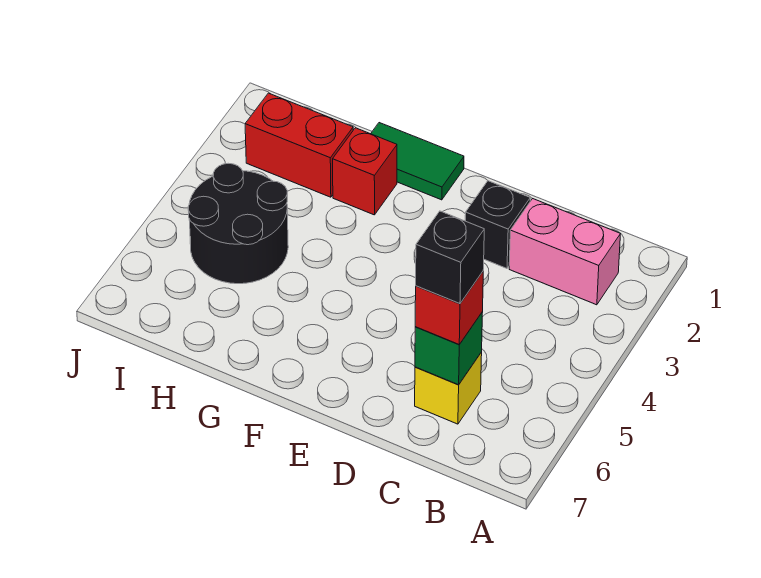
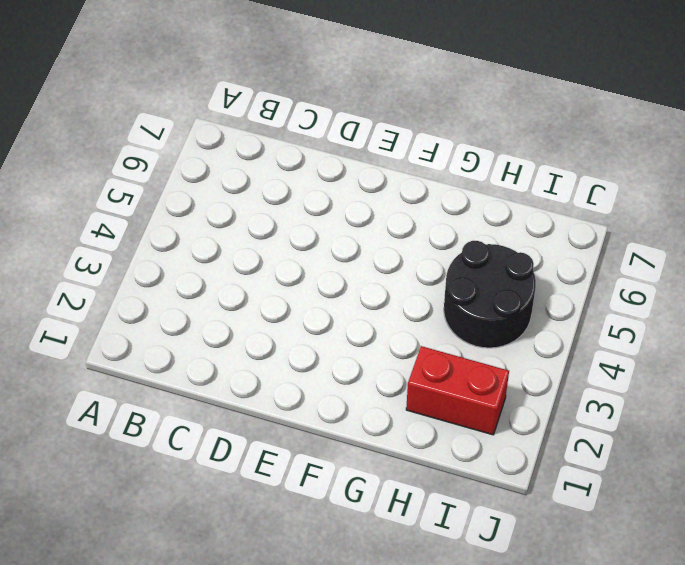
none -> pink brick B2:C2 level 1
none -> yellow brick C6 level 1

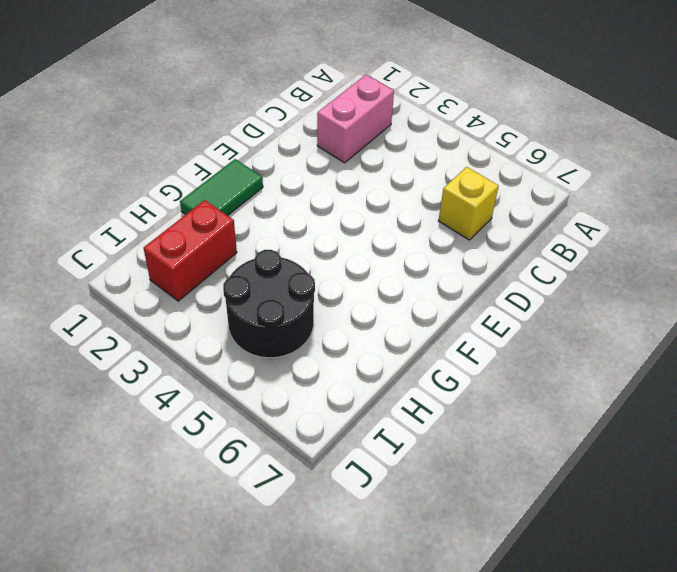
none -> black brick D2 level 1
none -> red brick G2 level 1

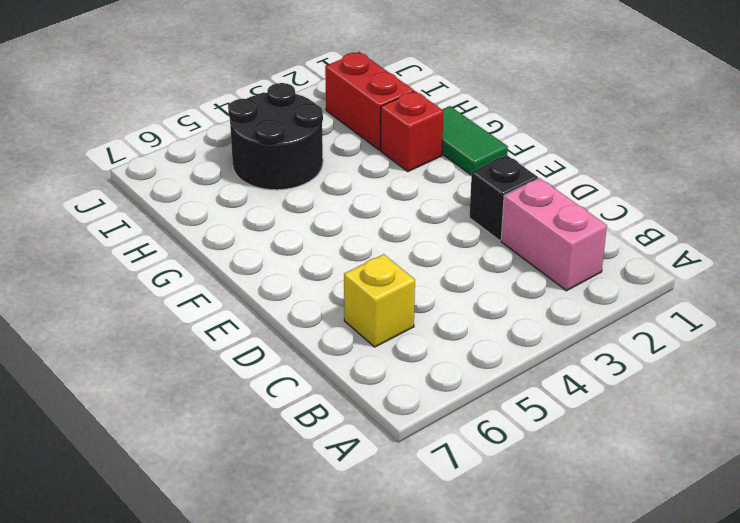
none -> green brick C6 level 2
none -> red brick C6 level 3

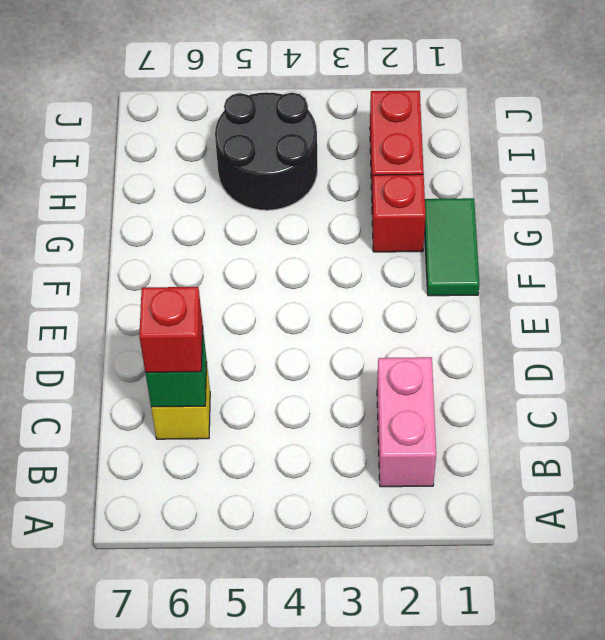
none -> black brick D2 level 1
none -> black brick C6 level 4

